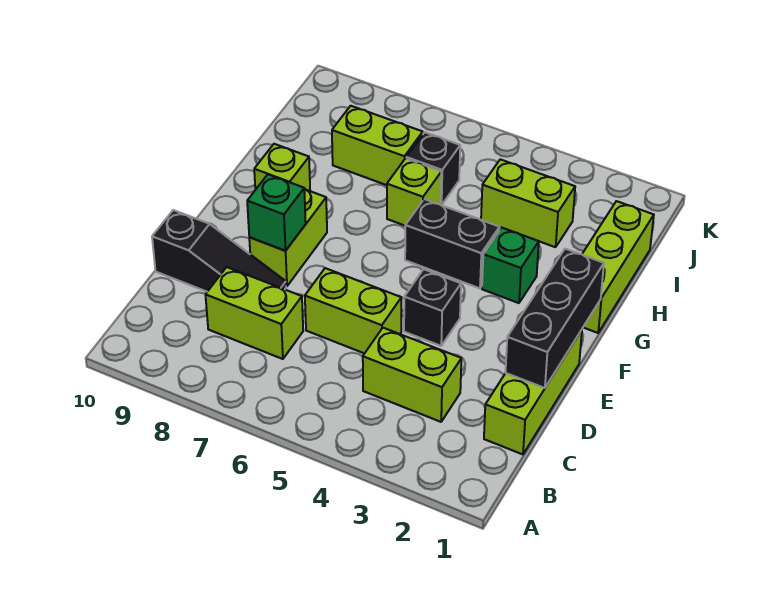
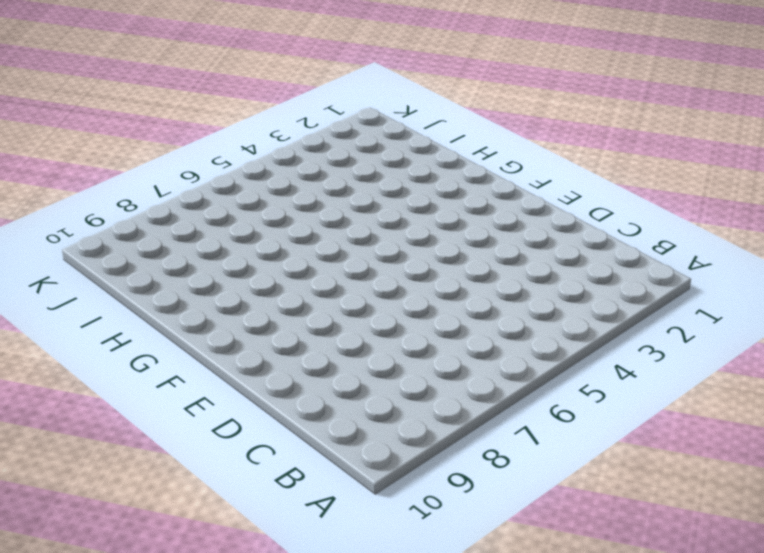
none -> lime brick C1:E1 level 1
none -> lime brick C3:C4 level 1
none -> lime brick C7:C8 level 1

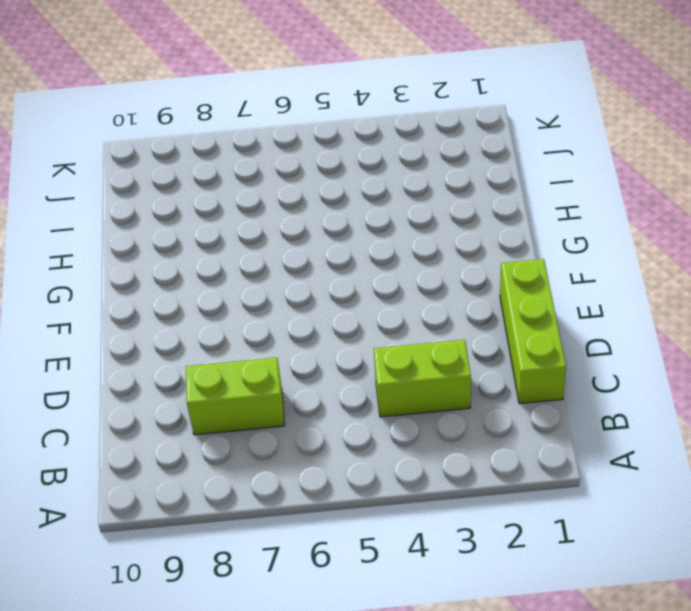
none -> lime brick D5:D6 level 1
none -> black slope D8:D10 level 1 top 10
none -> black brick E4 level 1

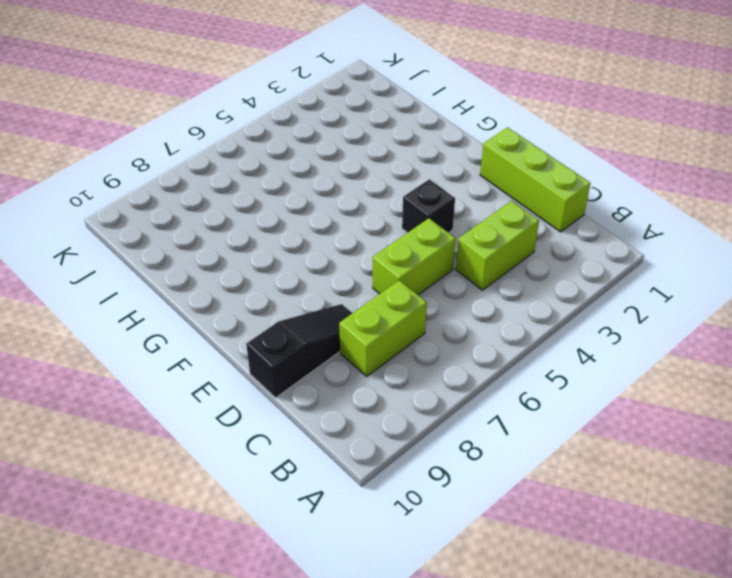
none -> lime brick E8:F8 level 1
none -> lime brick G1:I1 level 1
none -> green brick G3 level 1

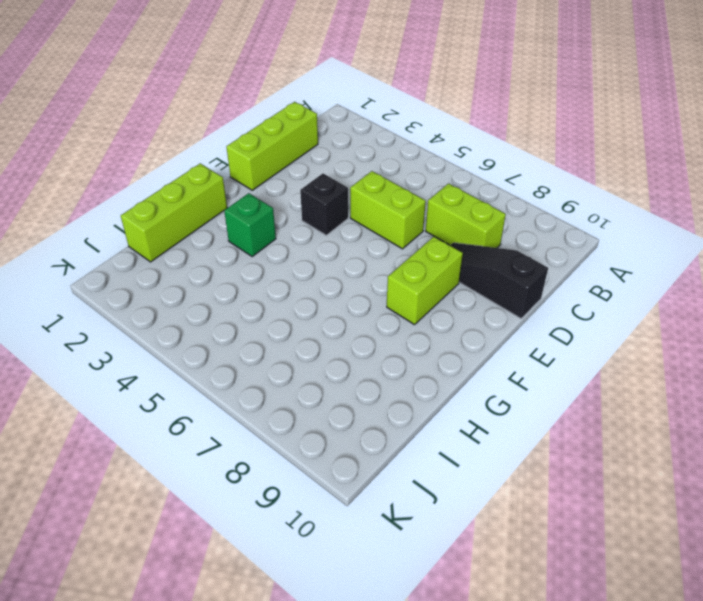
none -> lime brick C3:C4 level 1
none -> black brick G4:G5 level 1
none -> lime brick G9 level 1

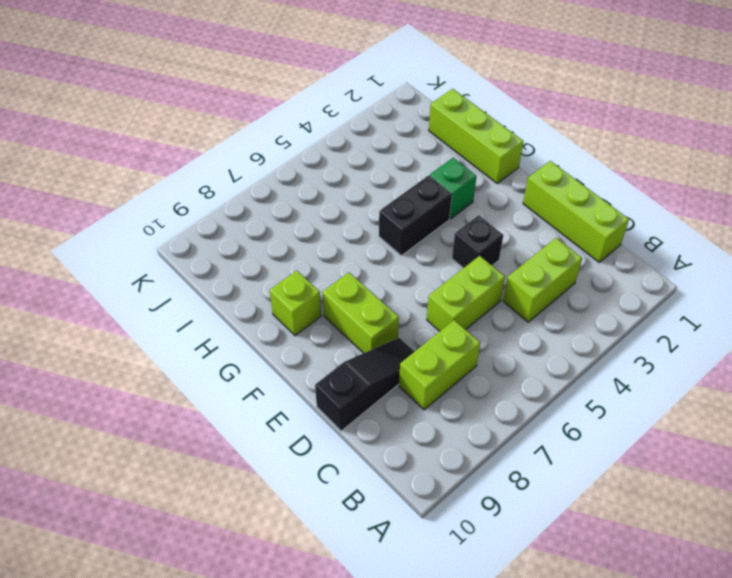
none -> lime brick H6 level 1
none -> lime brick I3:I4 level 1
none -> black brick I6 level 1

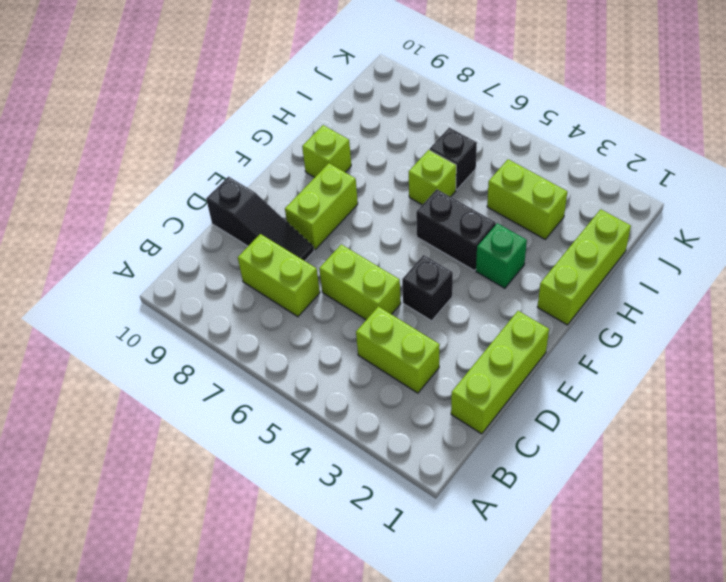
none -> lime brick I7:I8 level 1
none -> black brick D1:F1 level 2
none -> green brick E8 level 2

